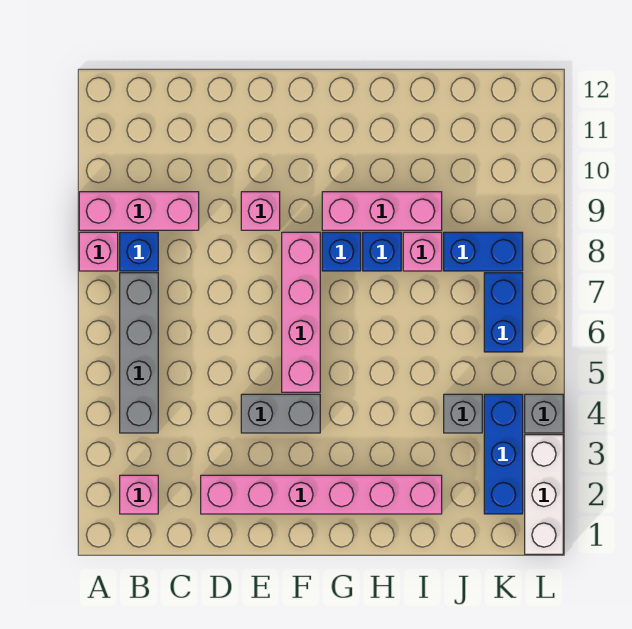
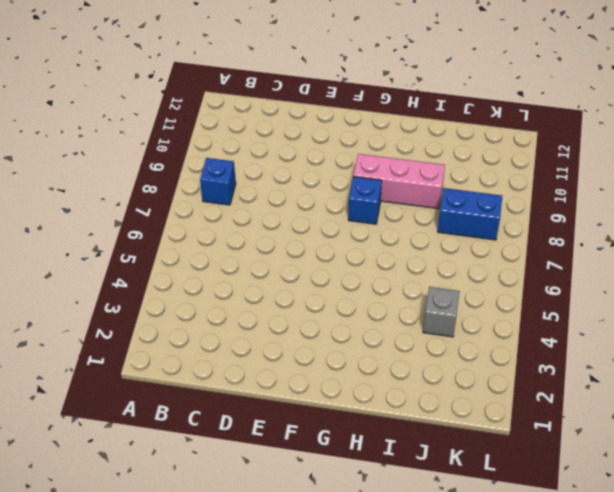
none -> pink brick A8 level 1
none -> pink brick A9:C9 level 1
none -> pink brick B2 level 1

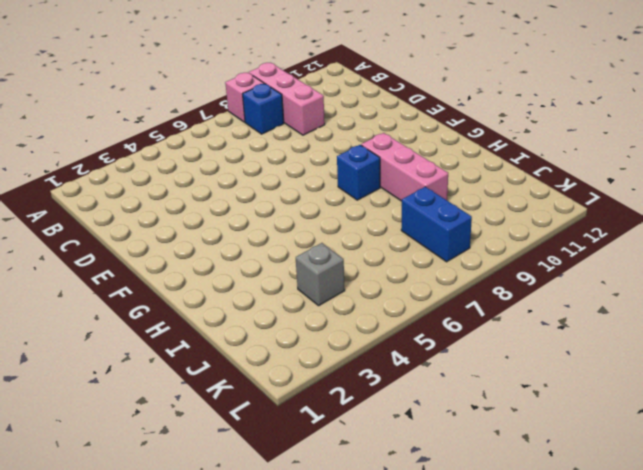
none -> pink brick B2 level 1
none -> grey brick B4:B7 level 1
none -> pink brick D2:I2 level 1

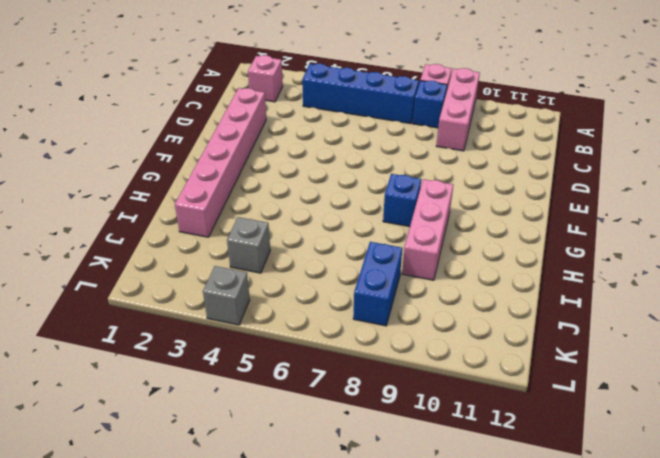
blue brick B4:B7 level 1 -> grey brick B4:B7 level 1
none -> grey brick E4:F4 level 1
none -> pink brick E9 level 1
none -> pink brick F5:F8 level 1

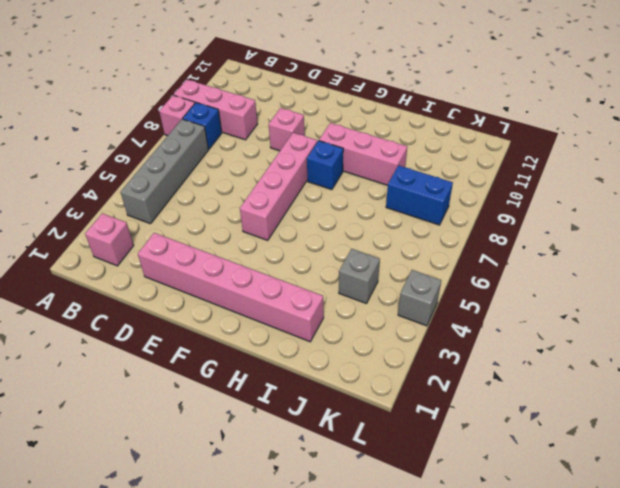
none -> grey brick E4:F4 level 1
none -> blue brick H8 level 1
none -> pink brick I8 level 1

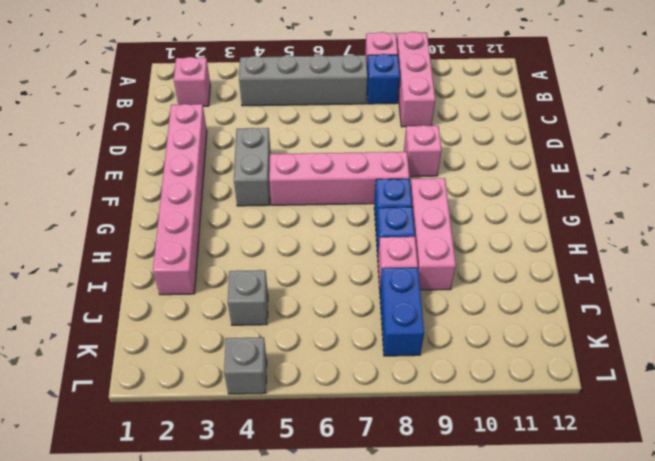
none -> blue brick K2:K4 level 1
none -> blue brick K6:K7 level 1
none -> white brick L1:L3 level 1

